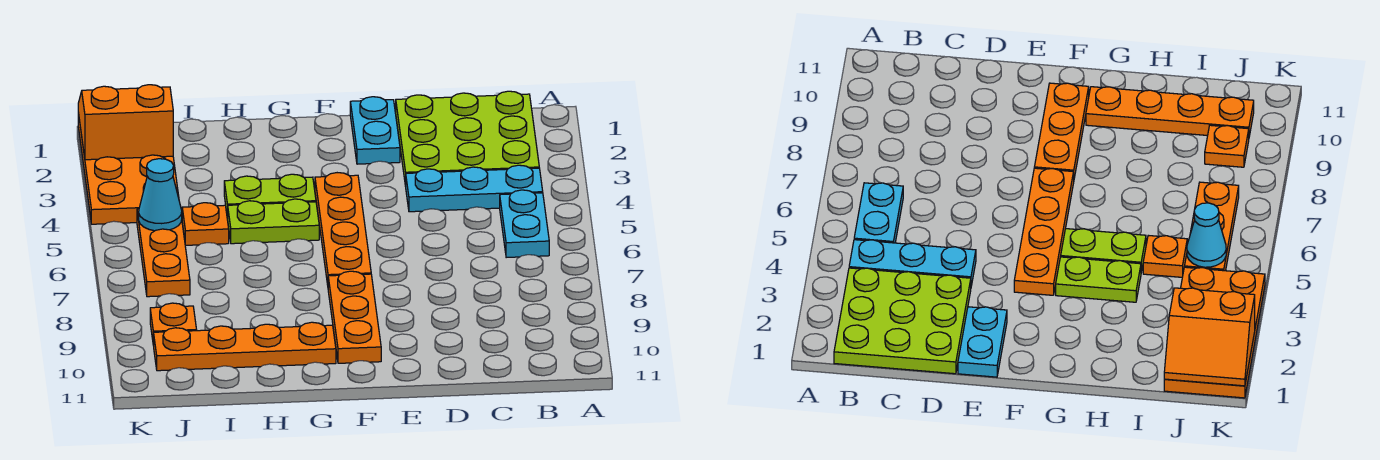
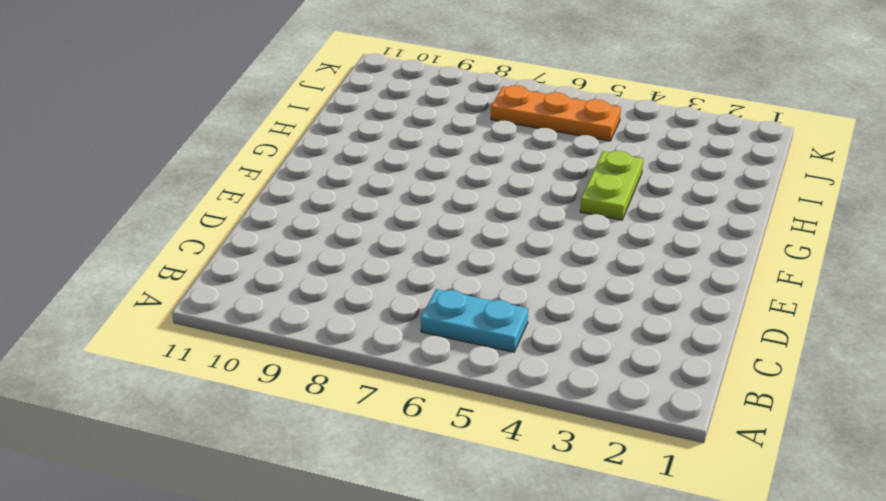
none -> lime plate B1:D3 level 1
none -> cyan plate B4:D4 level 1
none -> cyan plate E1:E2 level 1

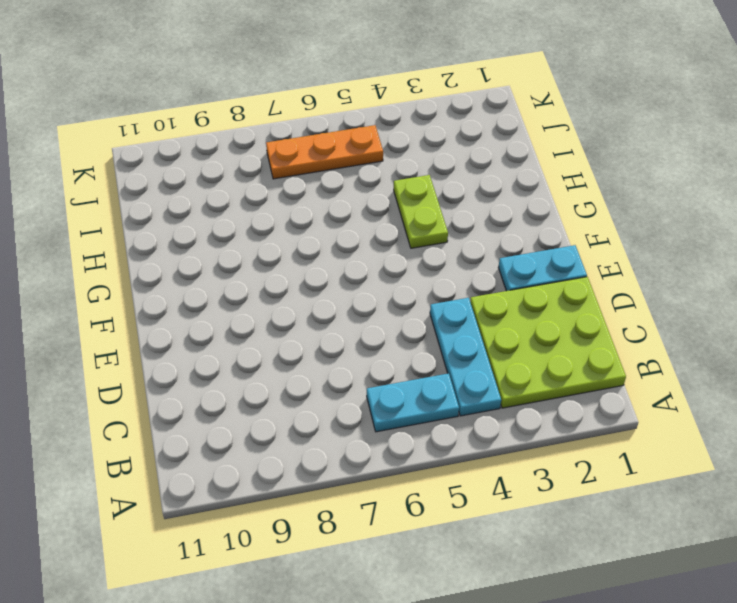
none -> orange plate F4:F7 level 1
none -> orange plate F8:F10 level 1
none -> lime plate G5:H5 level 1

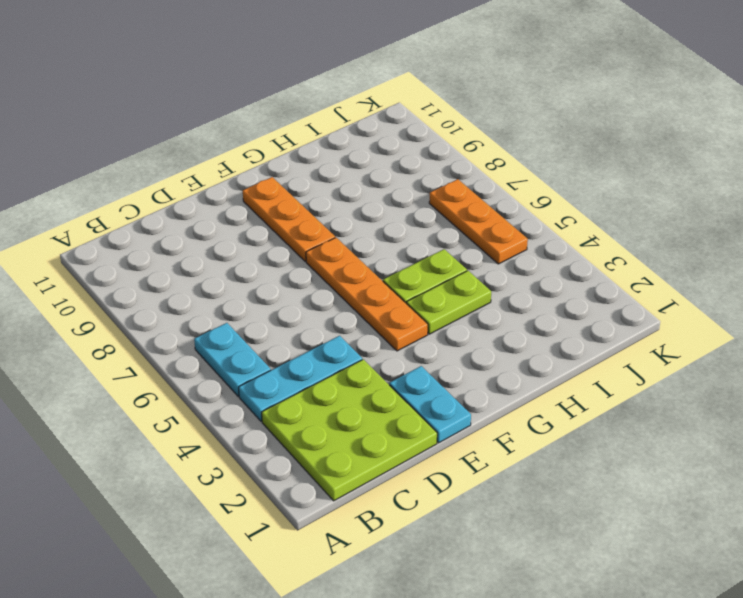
none -> orange plate G10:J10 level 1
none -> orange plate I5 level 1
none -> orange plate J1:K4 level 1

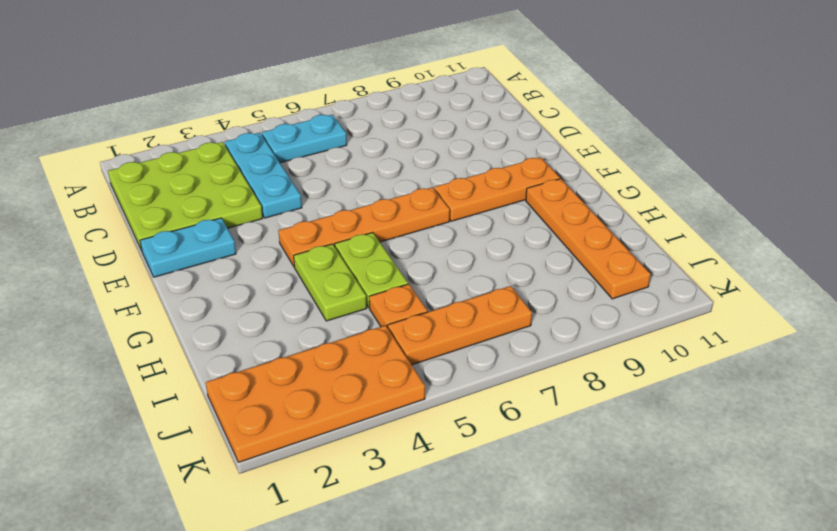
none -> orange plate J9 level 1
none -> orange slope J1:K2 level 2 top 2
none -> cyan cone J5 level 2

